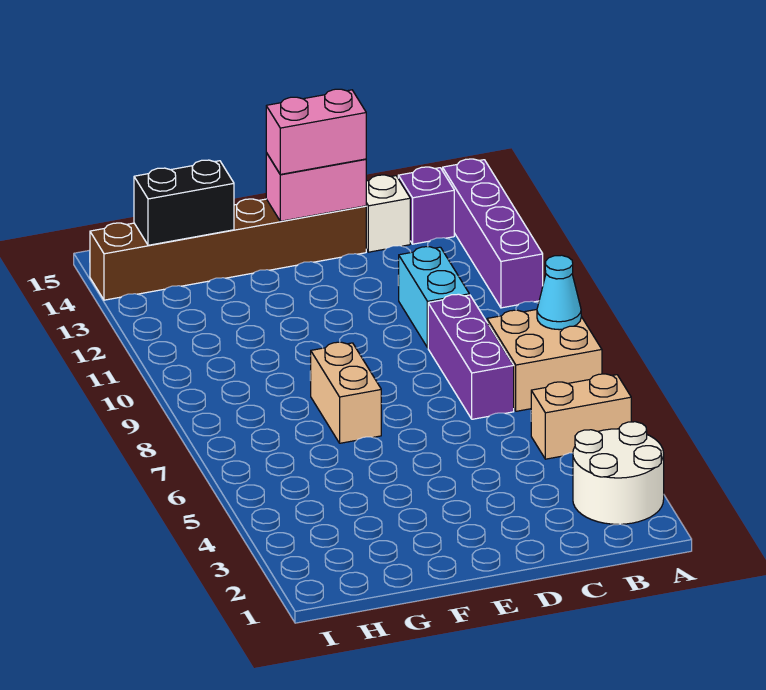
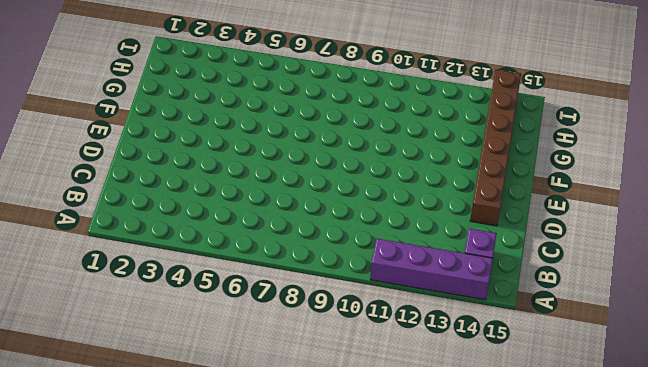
none -> white round brick A2:B3 level 1
none -> tan brick A5:B5 level 1
none -> tan brick A7:B8 level 1

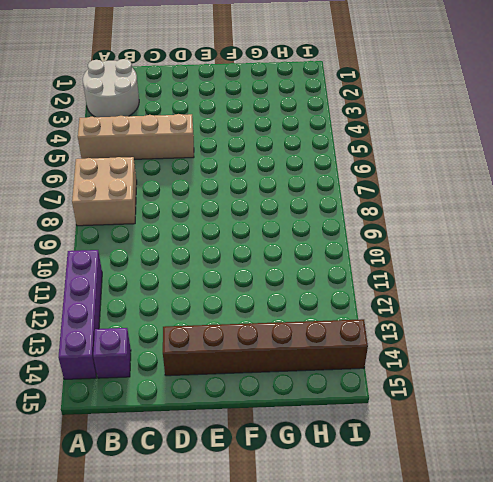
tan brick A5:D5 level 1 -> tan brick A5:B5 level 1
none -> purple brick C7:C9 level 1
none -> cyan brick C10:C11 level 1
none -> white brick C14 level 1

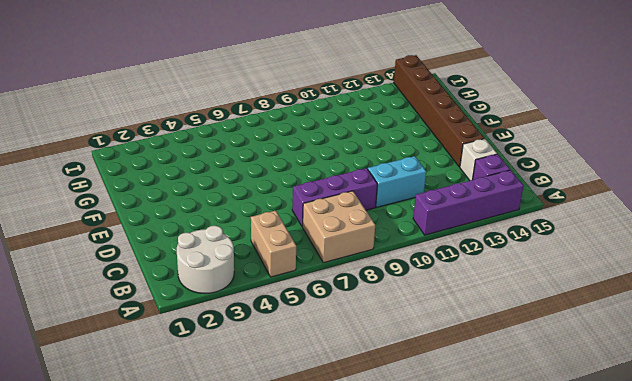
none -> tan brick F7:F8 level 1
none -> cyan cone A8 level 2
none -> pink brick D14:E14 level 2

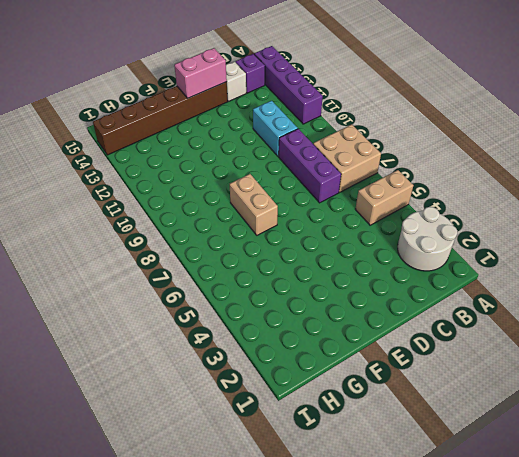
none -> cyan cone A8 level 2
none -> black brick G14:H14 level 2
none -> pink brick D14:E14 level 3

